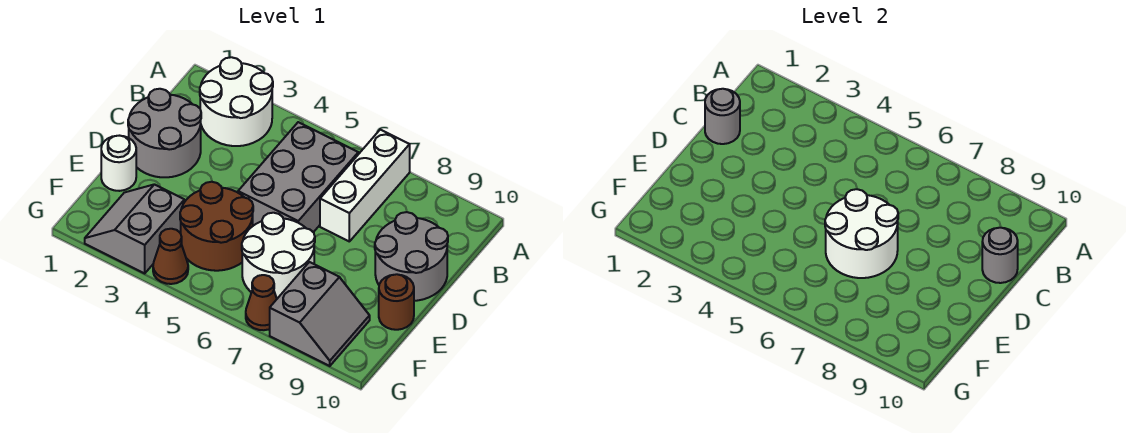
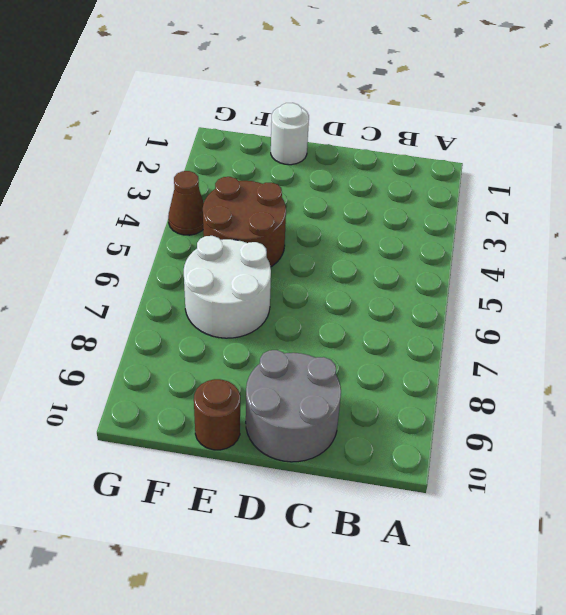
none -> white round brick A2:B3 level 1
none -> white brick A7:C7 level 1
none -> grey brick B5:D6 level 1

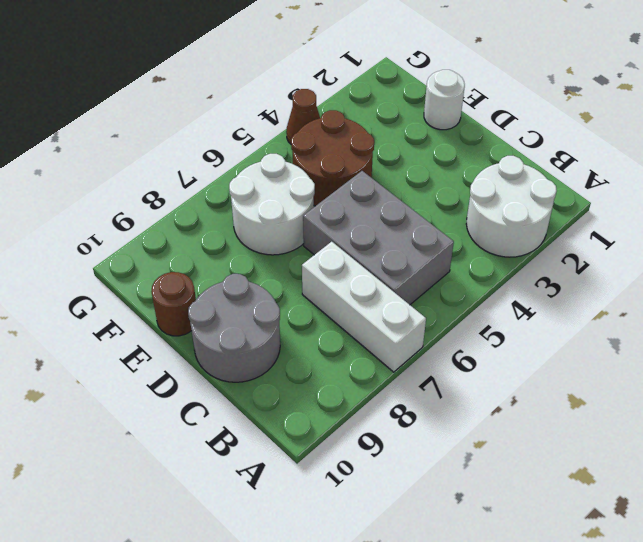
none -> grey round brick C1:D2 level 1
none -> grey slope F2:G3 level 1 top 3
none -> grey slope F8:G9 level 1 top 8

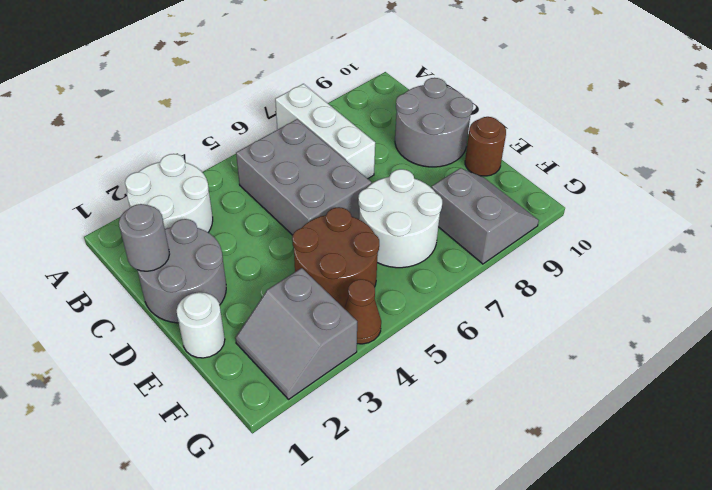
none -> brown cone G7 level 1
none -> grey round brick C10 level 2
none -> white round brick D6:E7 level 2

